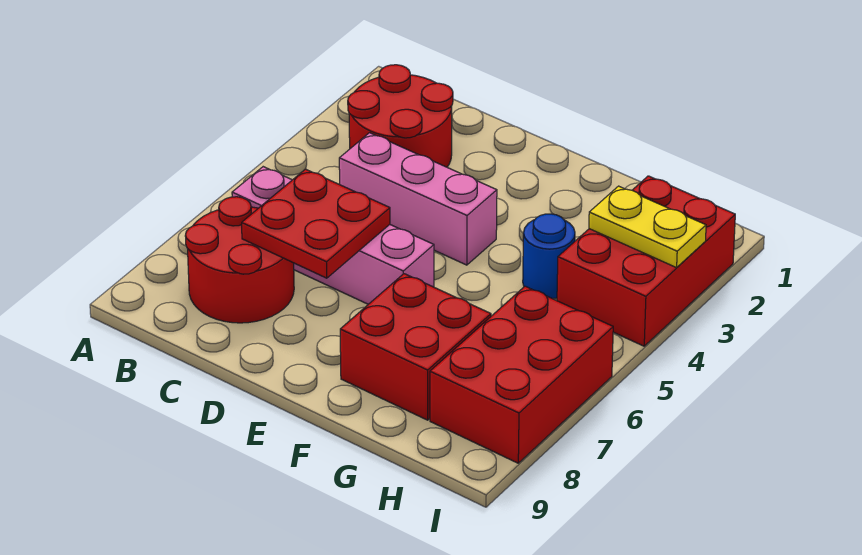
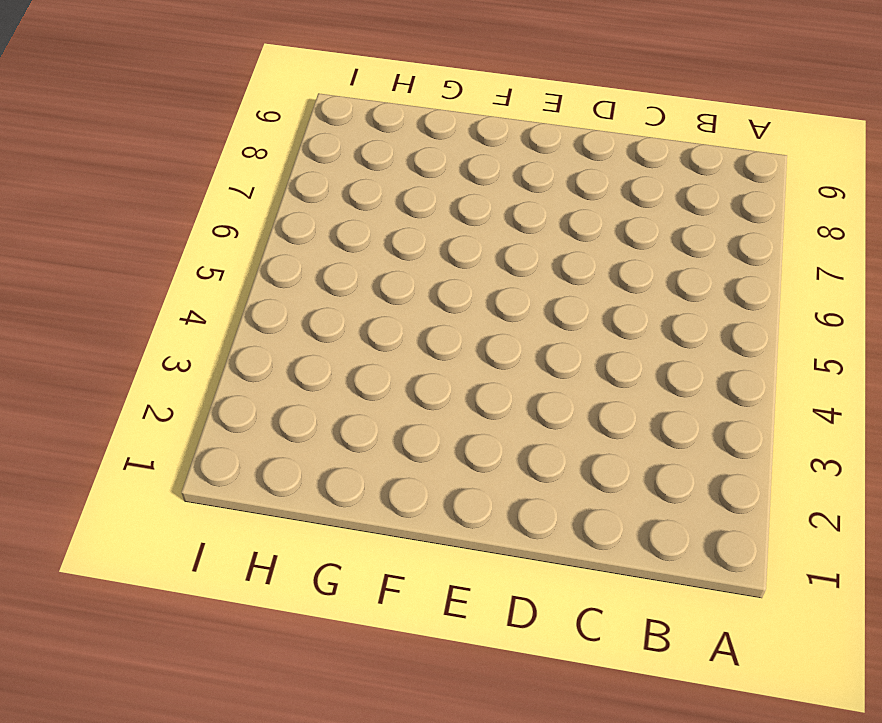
none -> red round brick B2:C3 level 1
none -> pink brick B6:E6 level 1

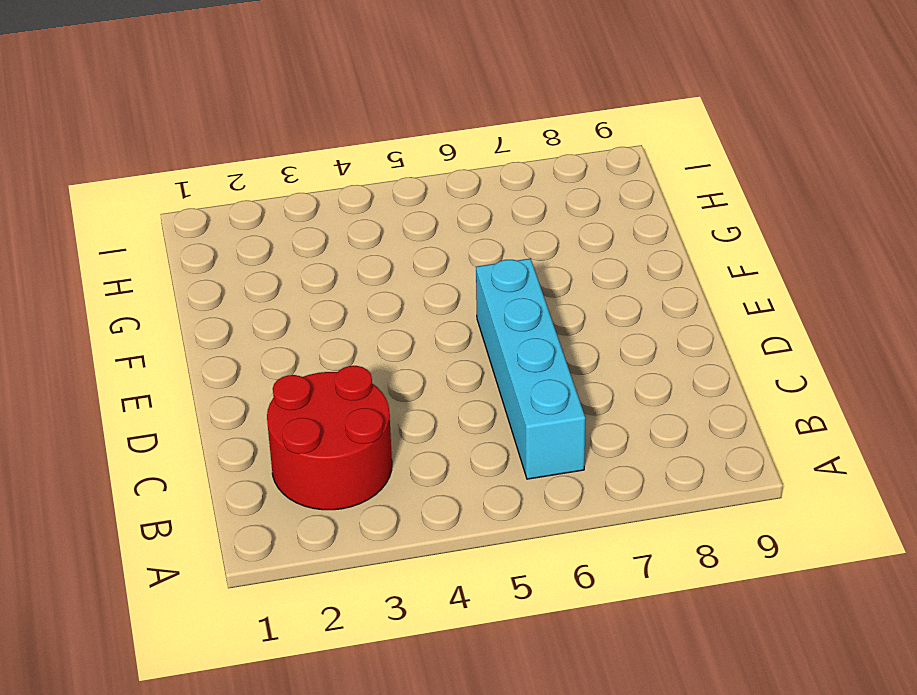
cyan brick B6:E6 level 1 -> pink brick B6:E6 level 1
none -> red round brick B7:C8 level 1
none -> pink brick C4:E4 level 1

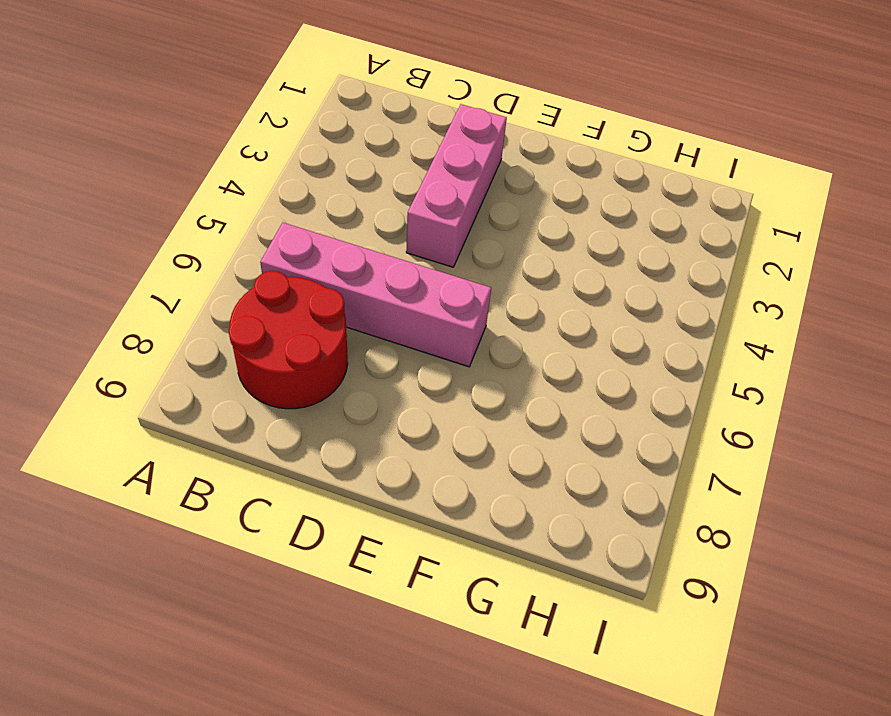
pink brick D2:D4 level 1 -> pink brick C4:E4 level 1
none -> red round brick B2:C3 level 1
none -> red brick F7:G8 level 1

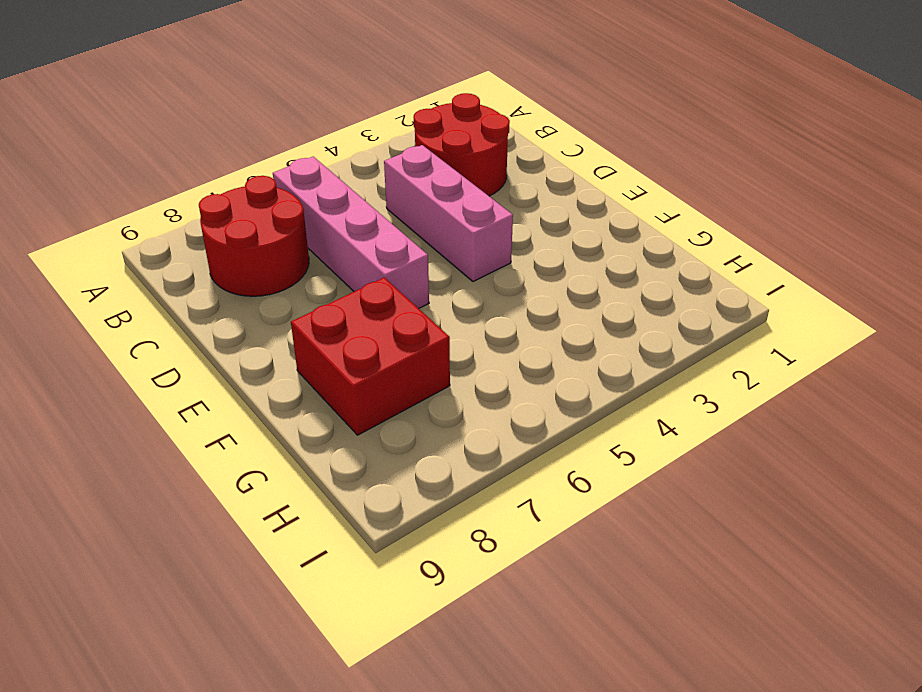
none -> blue round brick G4 level 1
none -> red brick H2:I4 level 1

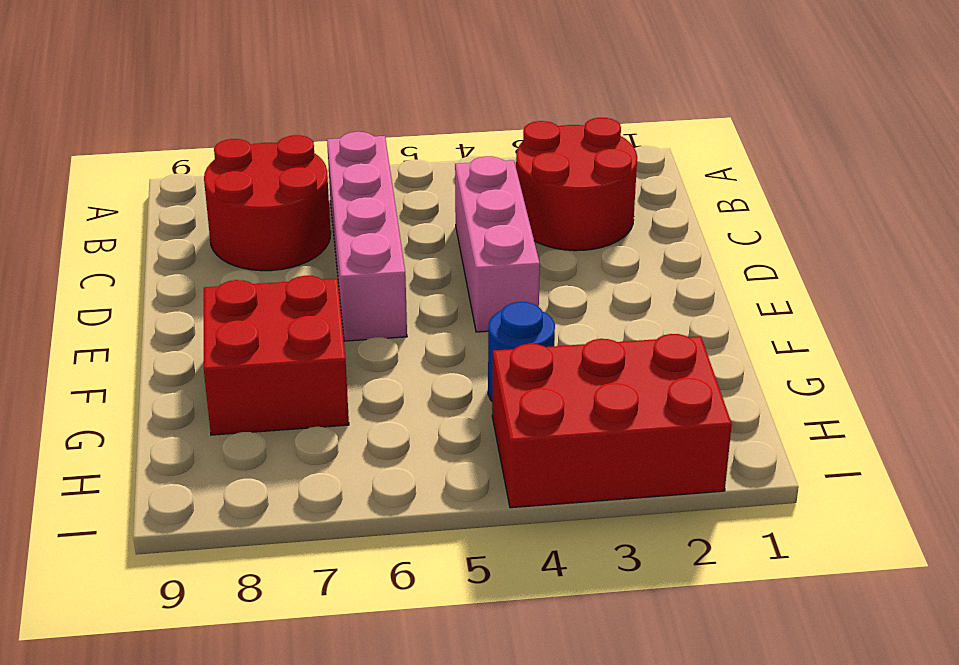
none -> red brick H6:I8 level 1
none -> red plate C6:D7 level 2

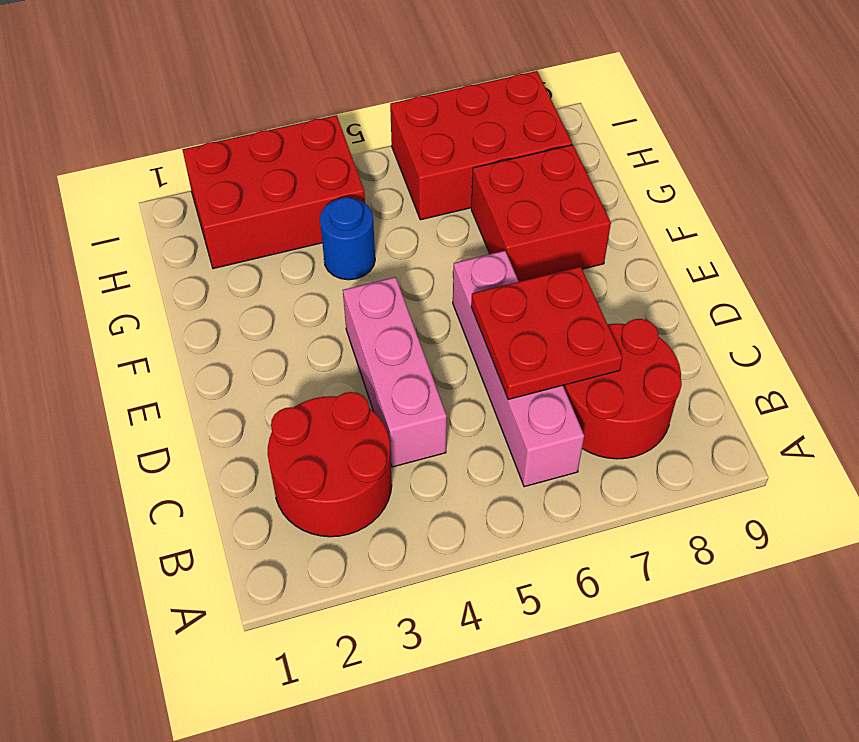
none -> yellow plate H3:I3 level 2

